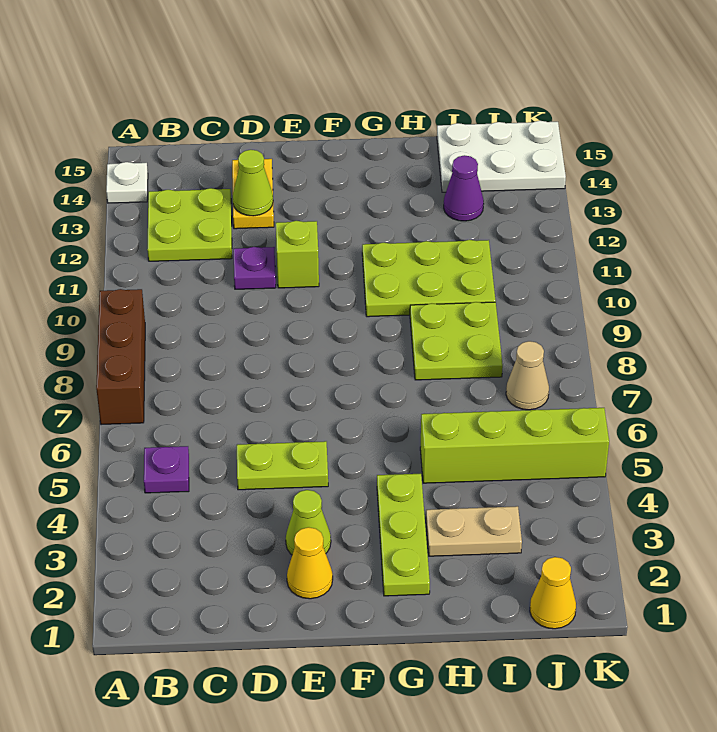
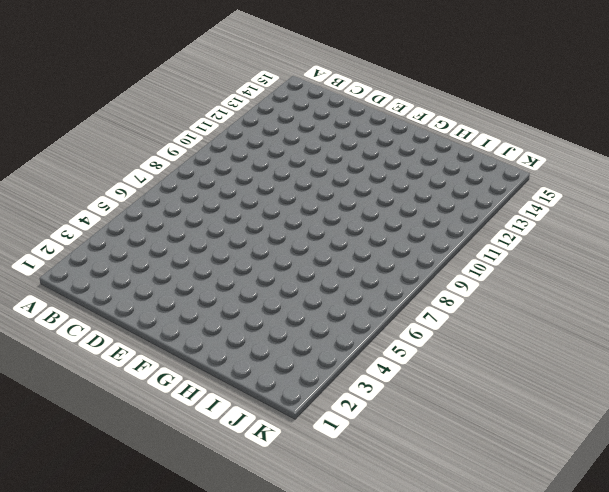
none -> brown brick A7:A9 level 1
none -> white plate A14 level 1
none -> purple plate B5 level 1

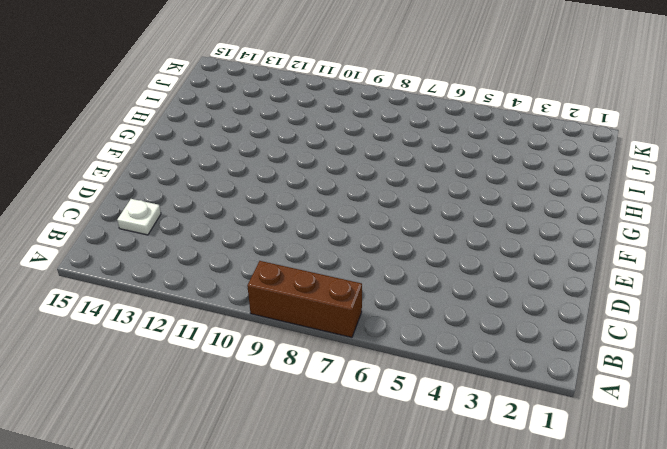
white plate C14 level 1 -> white plate A14 level 1
none -> purple plate B5 level 1
none -> lime plate B12:C13 level 1
none -> lime plate D5:E5 level 1

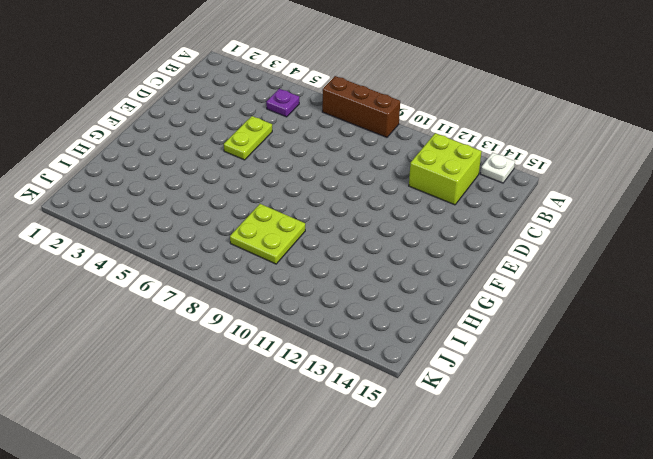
lime brick B12:C13 level 1 -> lime plate B12:C13 level 1
none -> purple plate D11 level 1
none -> yellow plate D13:D14 level 1
none -> yellow cone E2 level 1

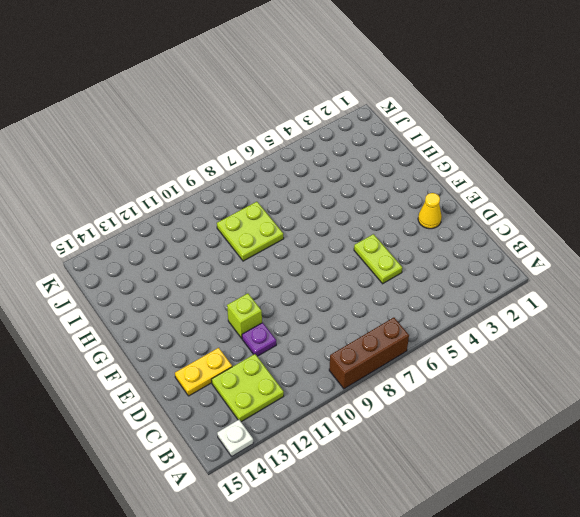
none -> purple plate B5 level 1
none -> lime cone E3 level 1
none -> lime plate G2:G4 level 1

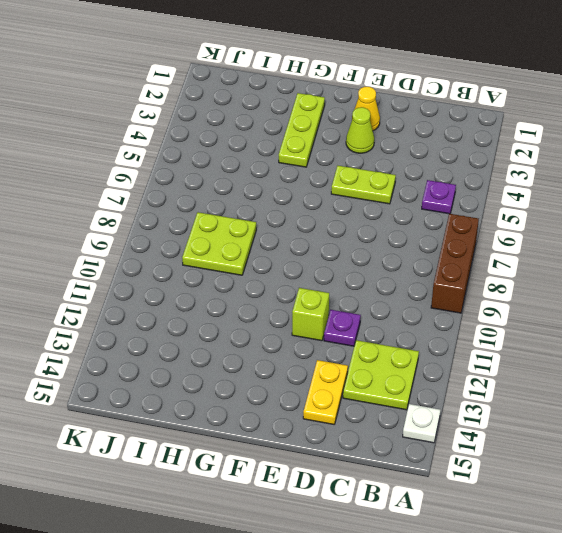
none -> lime plate G10:I11 level 1
none -> tan plate H3:I3 level 1
none -> lime brick H5:K5 level 1

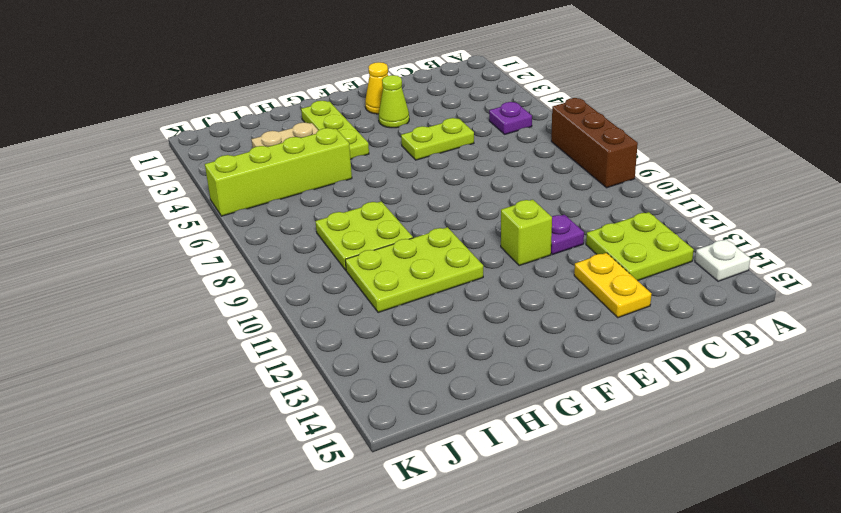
none -> purple cone I13 level 1
none -> white plate I14:K15 level 1
none -> yellow cone J1 level 1

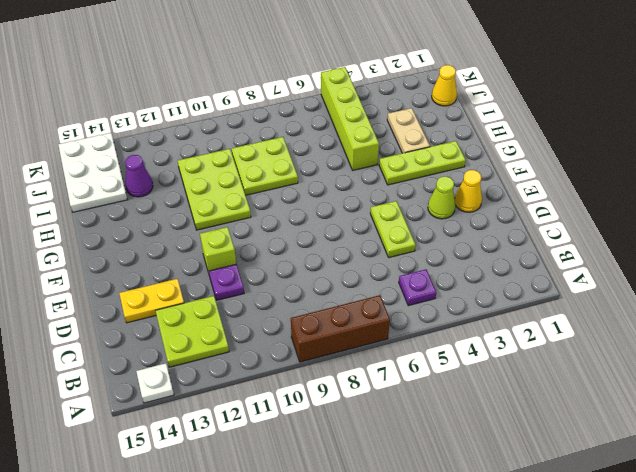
none -> tan cone J7 level 1
none -> lime cone D13 level 2

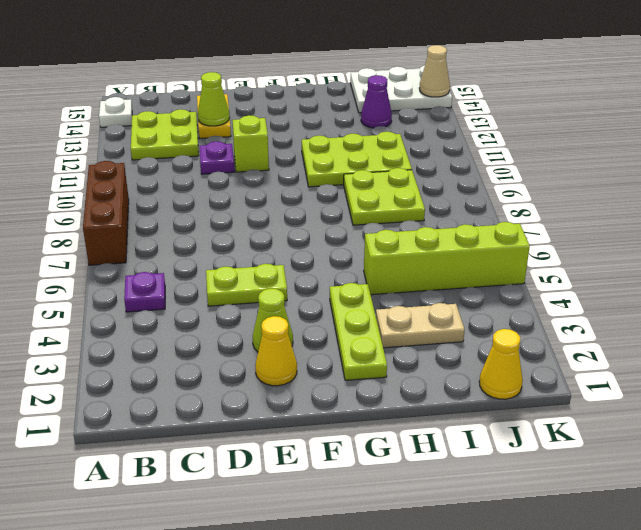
tan cone K14 level 2 -> tan cone J7 level 1

